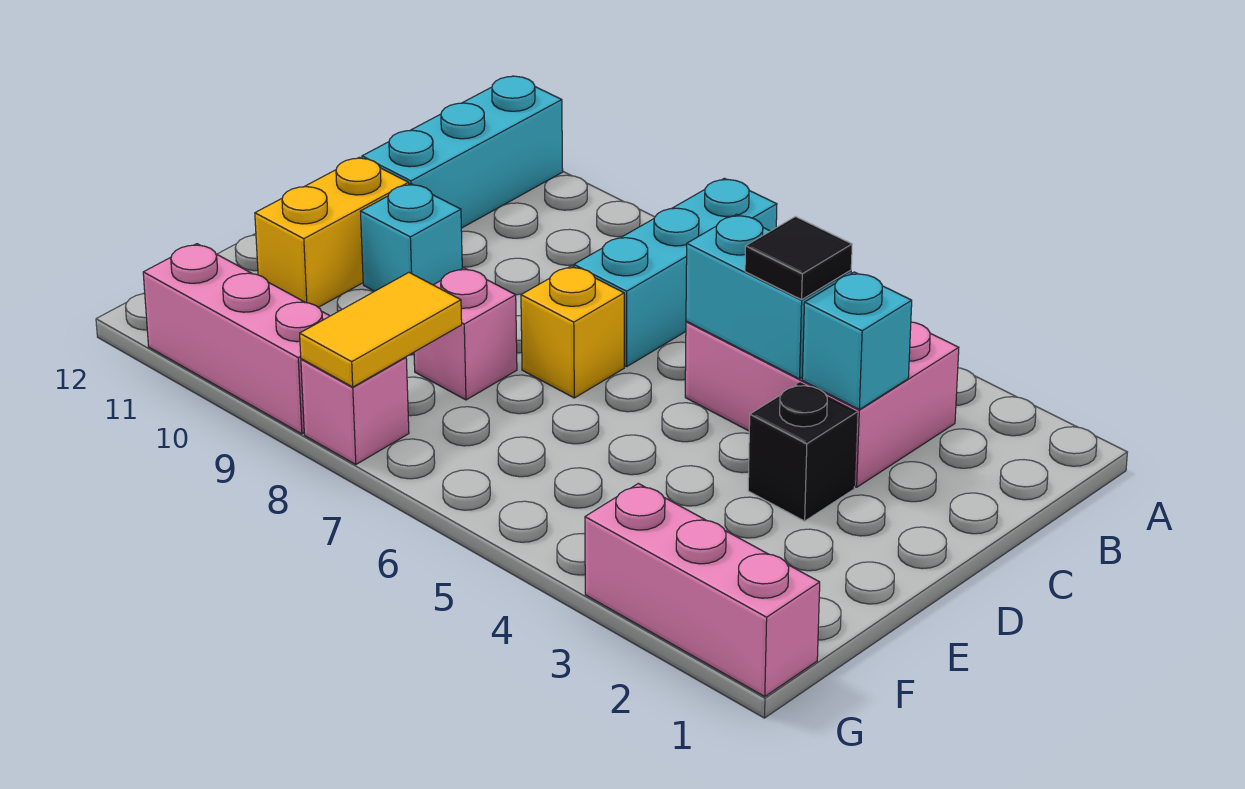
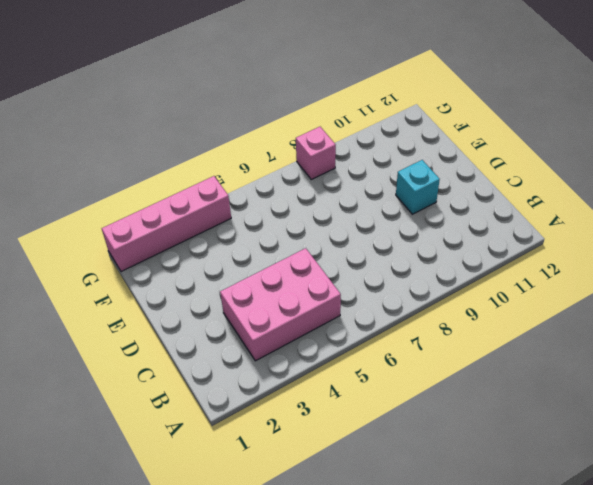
pink brick G1:G4 level 1 -> pink brick G1:G3 level 1
none -> cyan brick A7:C7 level 1
none -> cyan brick A11:C11 level 1
none -> black brick D3 level 1

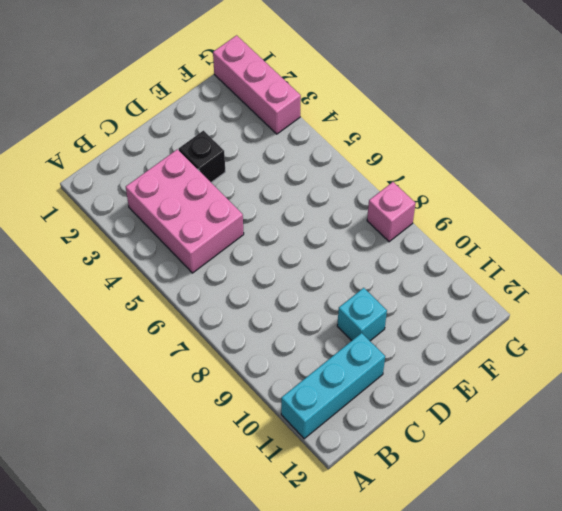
none -> cyan brick A7:C7 level 1
none -> yellow brick D7 level 1
none -> yellow brick D11:E11 level 1

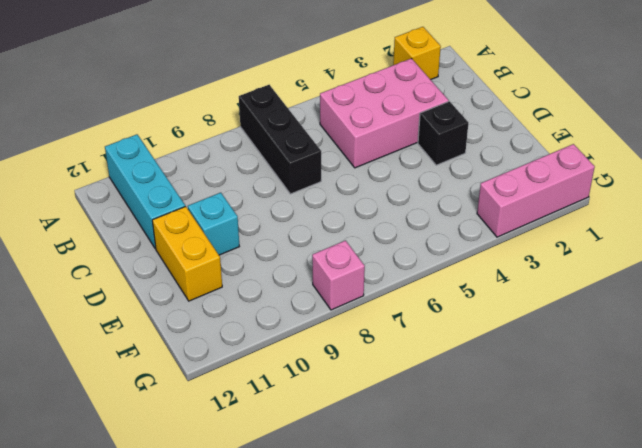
yellow brick A2 level 1 -> yellow brick D7 level 1
black brick A7:C7 level 1 -> cyan brick A7:C7 level 1
none -> pink brick E8 level 1
none -> pink brick G9:G11 level 1
none -> cyan brick C3 level 2

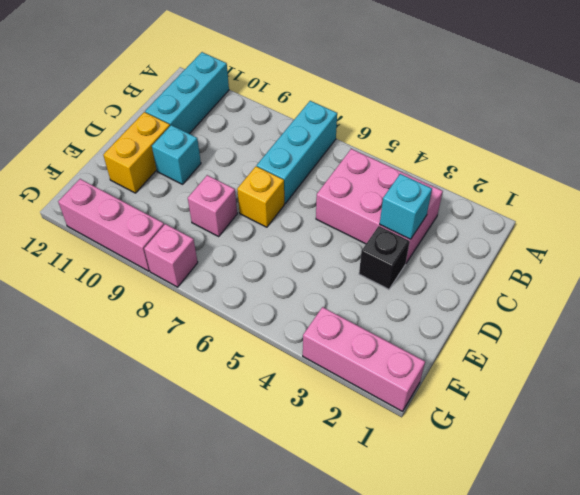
none -> cyan brick C4:C5 level 2
none -> yellow tile F8:G8 level 2
none -> black tile C4 level 3

